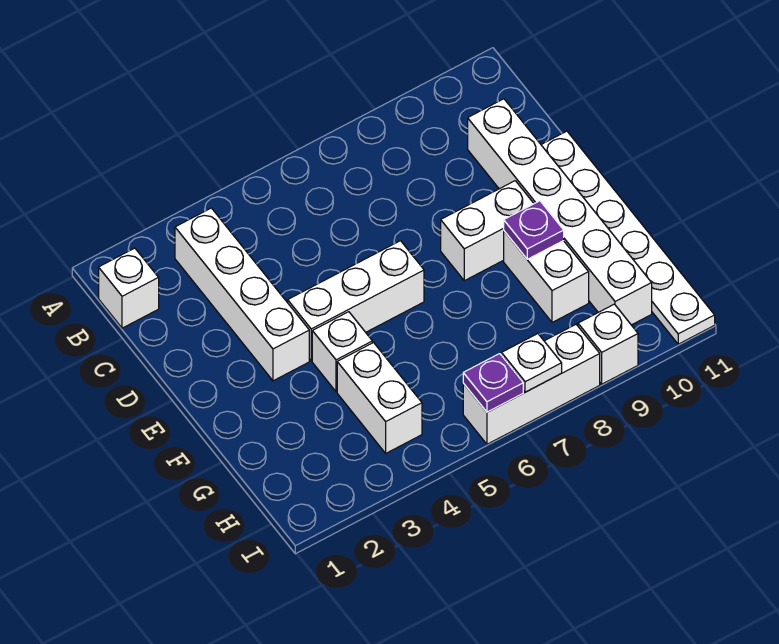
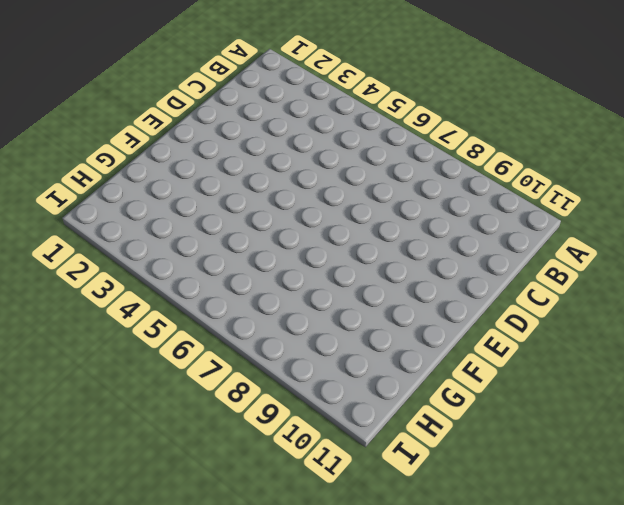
none -> white brick B1 level 1
none -> white brick B3:E3 level 1
none -> white brick C10:H10 level 1

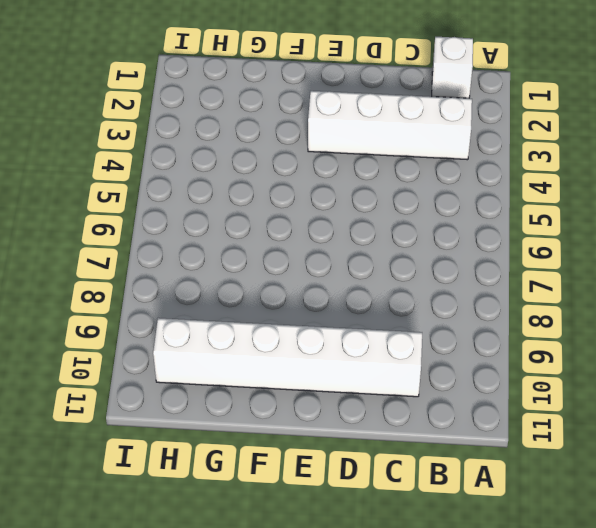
none -> white plate D11:I11 level 1
none -> white brick E4:E6 level 1
none -> white brick E8:E9 level 1

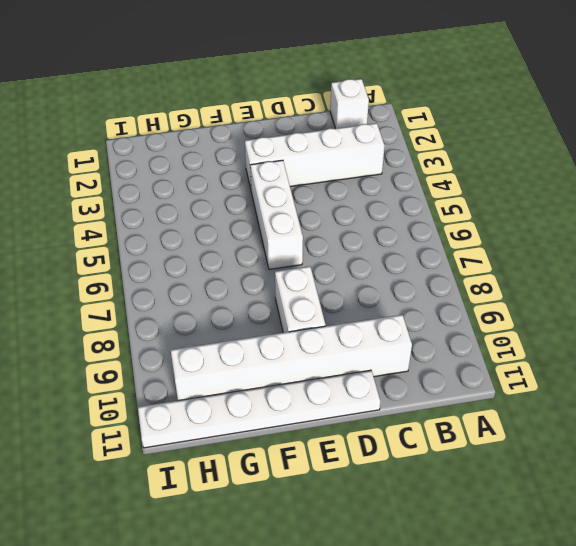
none -> white brick F4 level 1
none -> white brick F9:G9 level 1
none -> white brick G4:H4 level 1

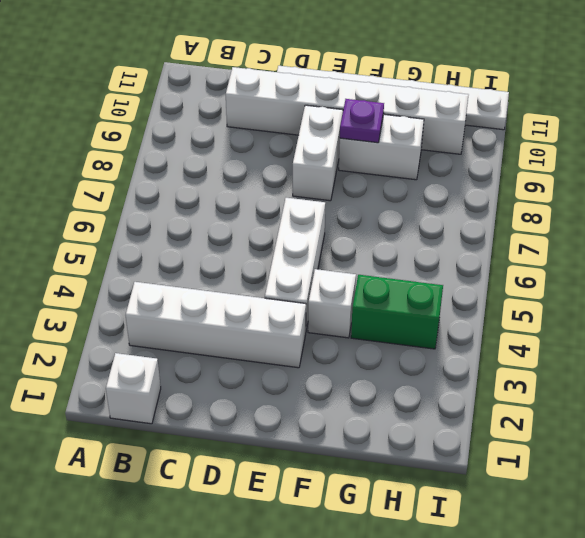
green brick G4:H4 level 1 -> white brick G4:H4 level 1
none -> white brick I6:I8 level 1
none -> white brick I9 level 1
none -> purple plate I6 level 2

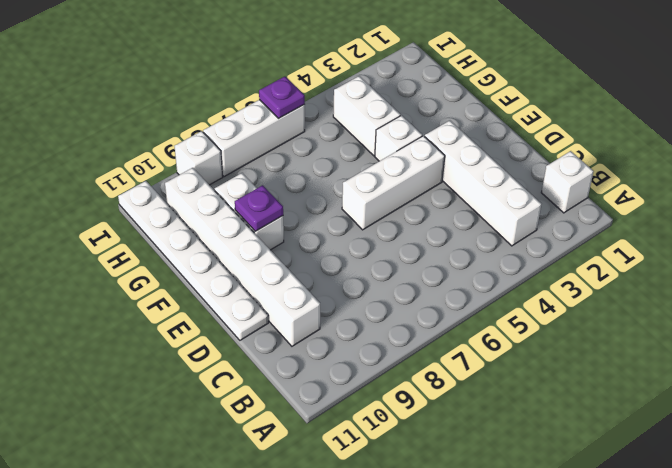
none -> white brick E8:E9 level 1
none -> white plate I7 level 2

